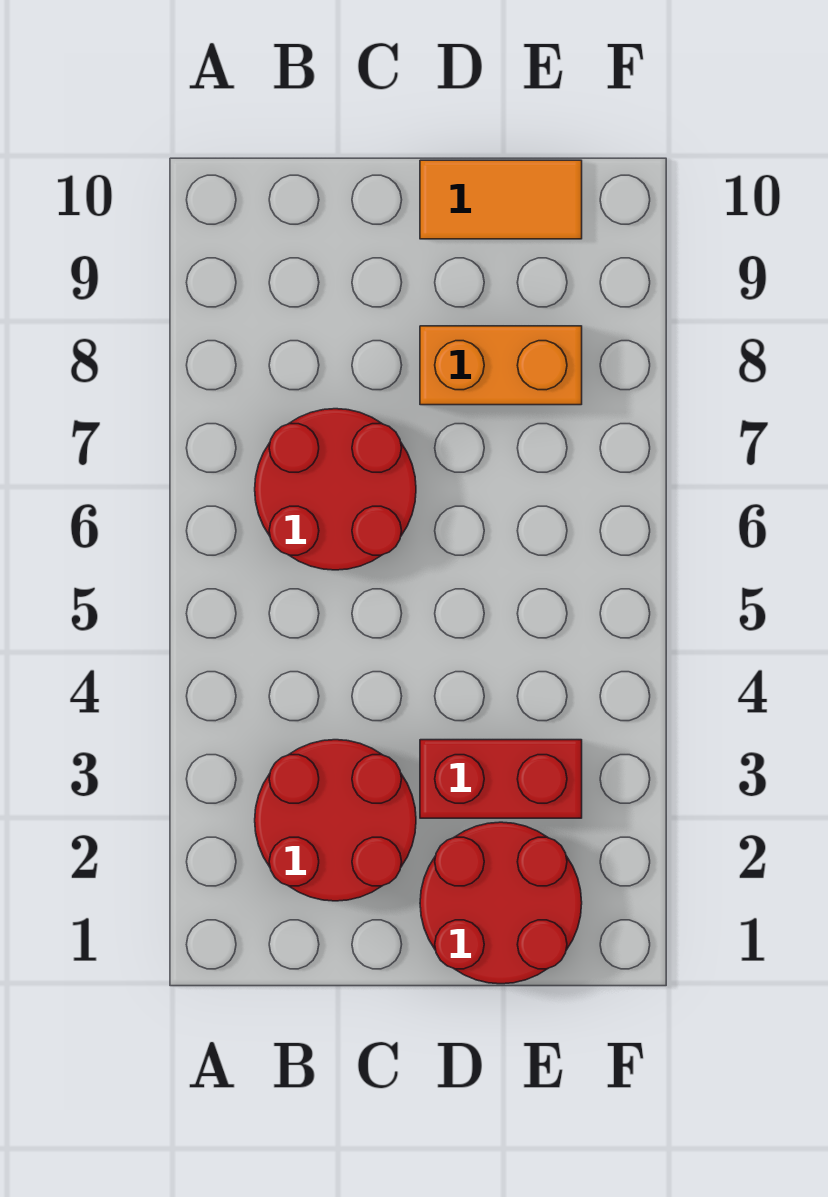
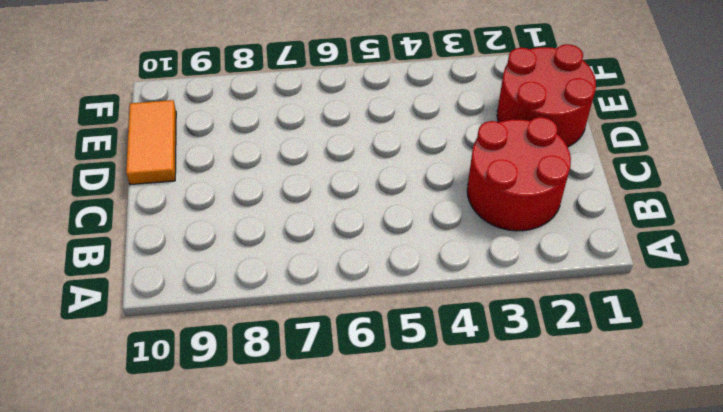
none -> red round brick B6:C7 level 1
none -> red brick D3:E3 level 1

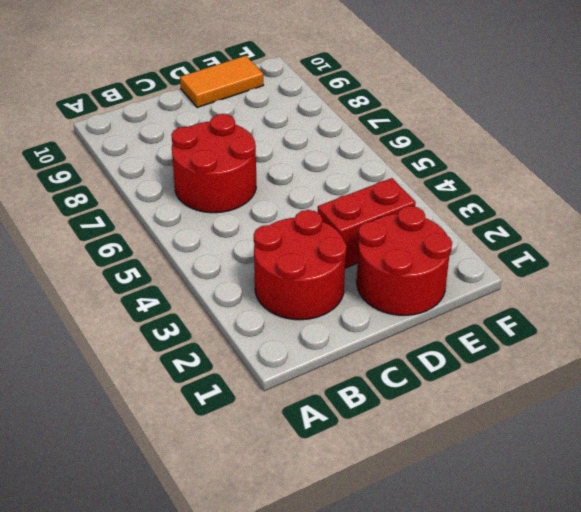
none -> orange brick D8:E8 level 1

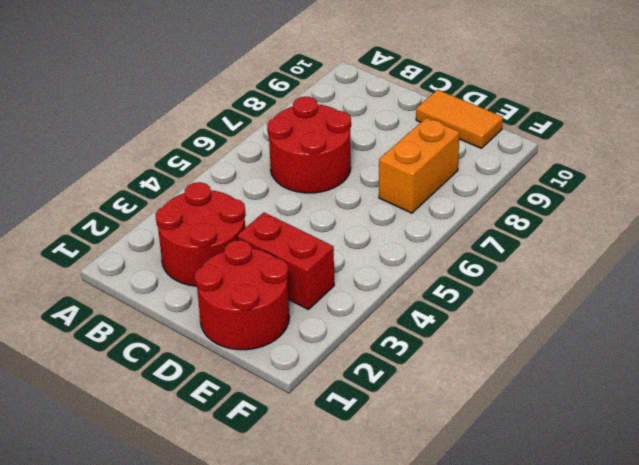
orange brick E7:E8 level 1 -> orange brick D8:E8 level 1

